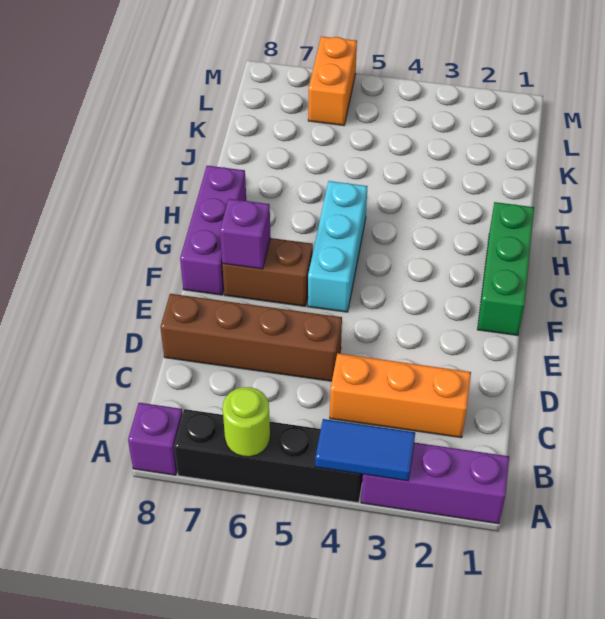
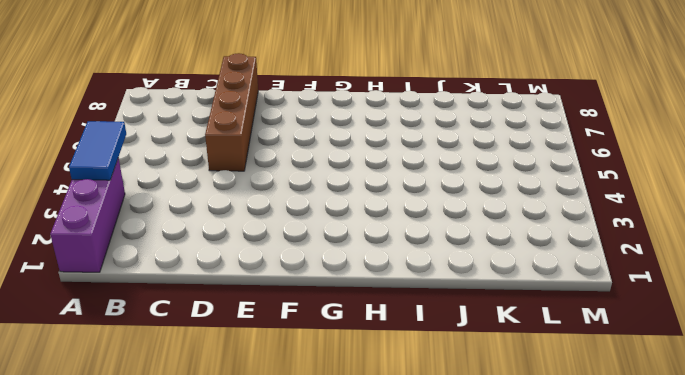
none -> black brick A4:A7 level 1
none -> purple brick A8 level 1
none -> orange brick C2:C4 level 1

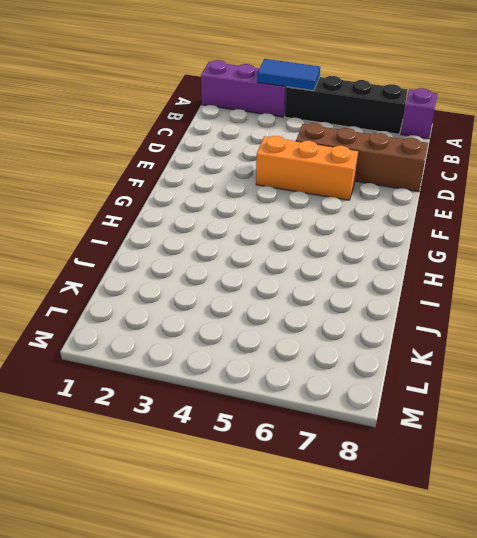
orange brick E4:E6 level 1 -> orange brick C2:C4 level 1
none -> green brick F1:H1 level 1
none -> cyan brick F5:H5 level 1
none -> brown brick F6:F7 level 1

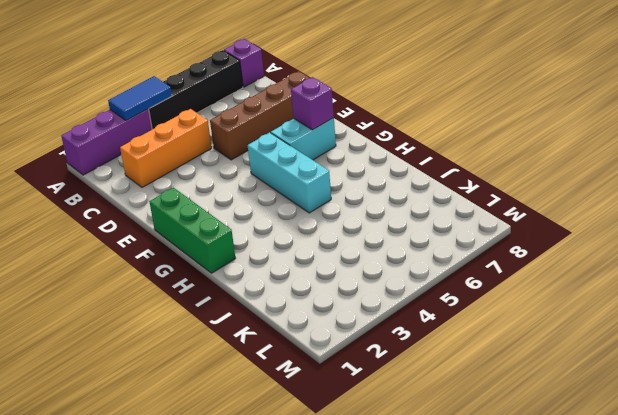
cyan brick F6:F7 level 1 -> brown brick F6:F7 level 1
none -> purple brick F8:H8 level 1
none -> orange brick L6:M6 level 1
none -> lime round brick A6 level 2

